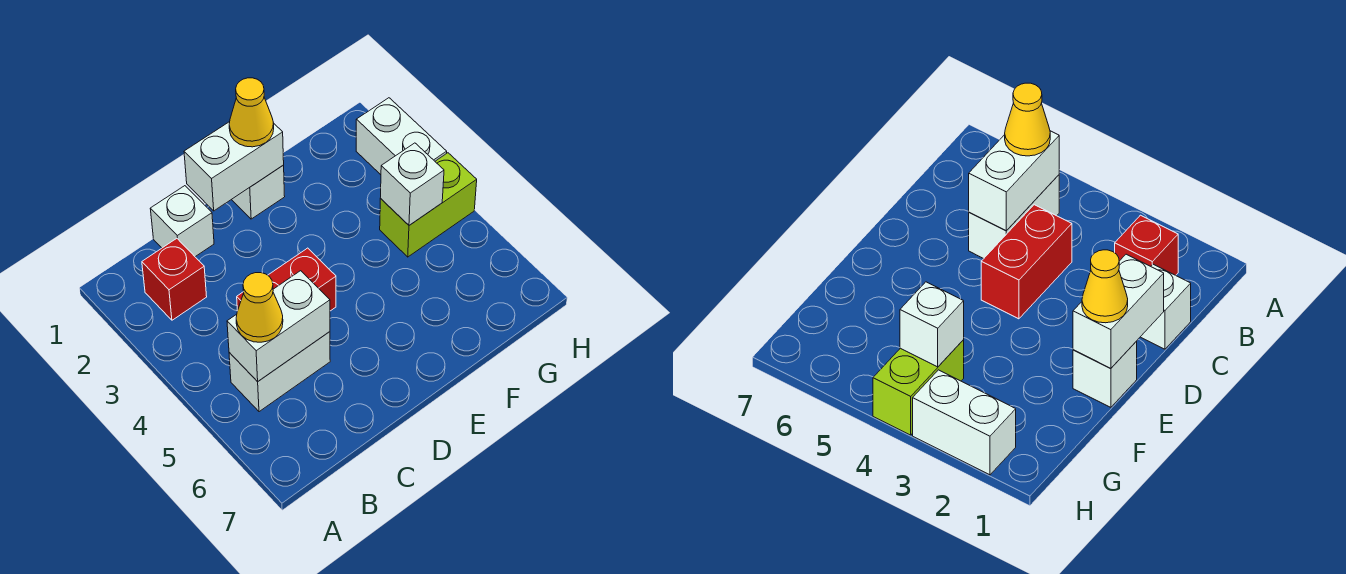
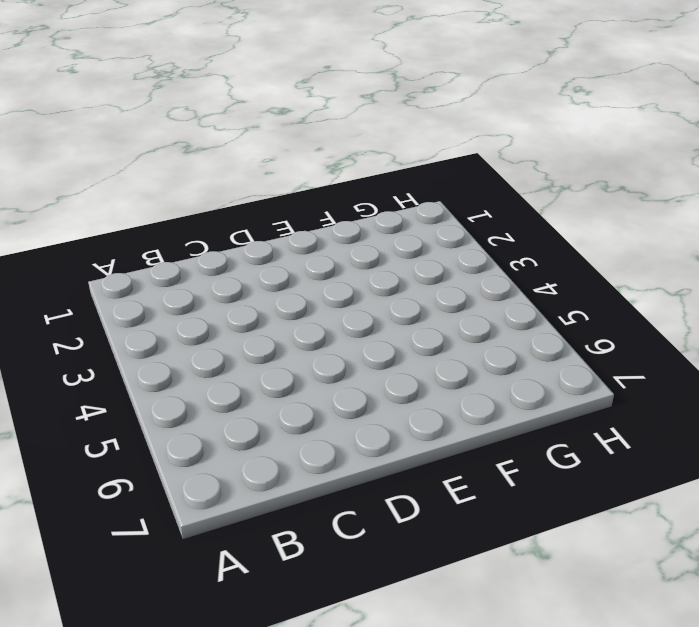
none -> red brick B2 level 1
none -> white brick B5:C5 level 1
none -> white brick C1 level 1

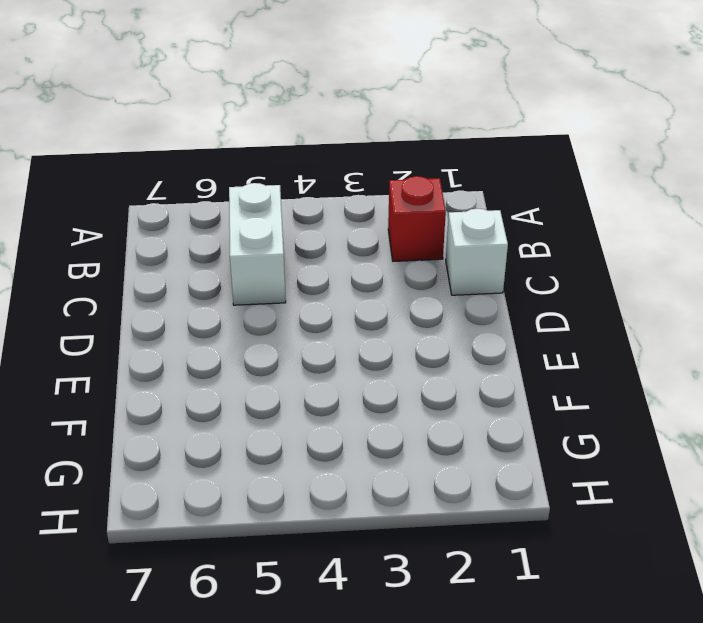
none -> red brick C4:D4 level 1
none -> white brick E1 level 1
none -> lime brick G4:H4 level 1

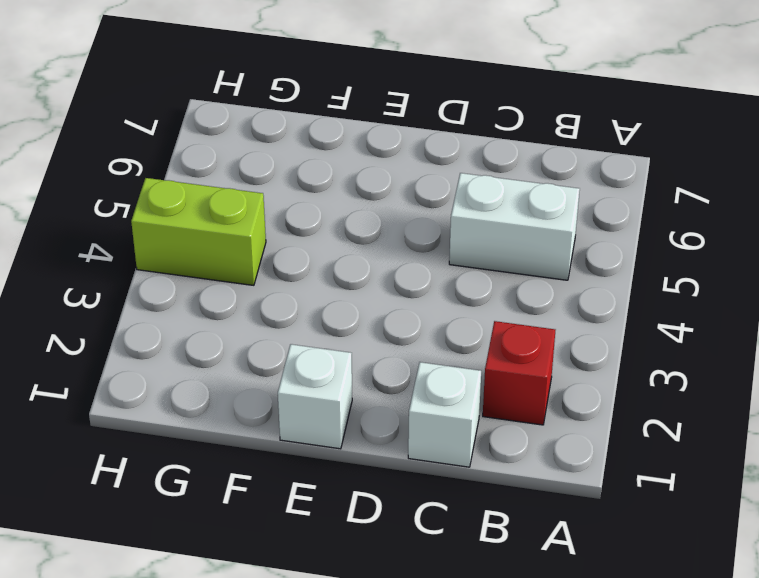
none -> red brick C4:D4 level 1
none -> white brick H2:H3 level 1
none -> white brick B5:C5 level 2

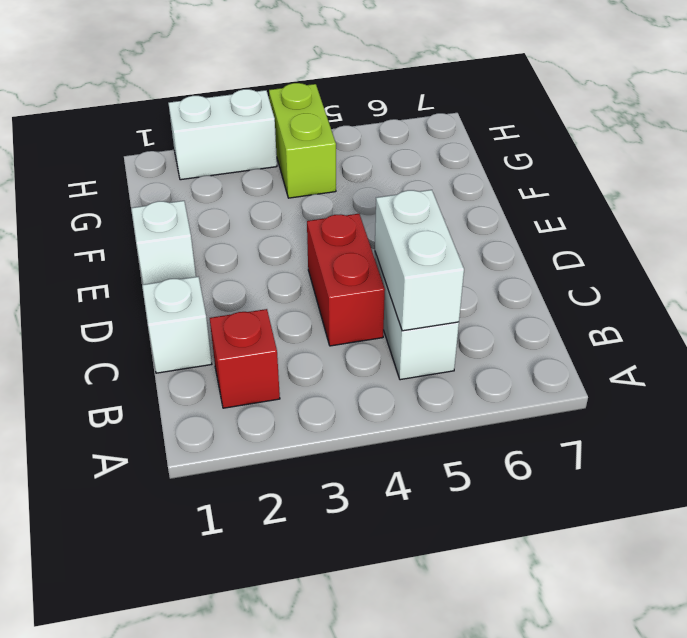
none -> white brick D1:E1 level 2
none -> white brick G4 level 2
none -> yellow cone B5 level 3

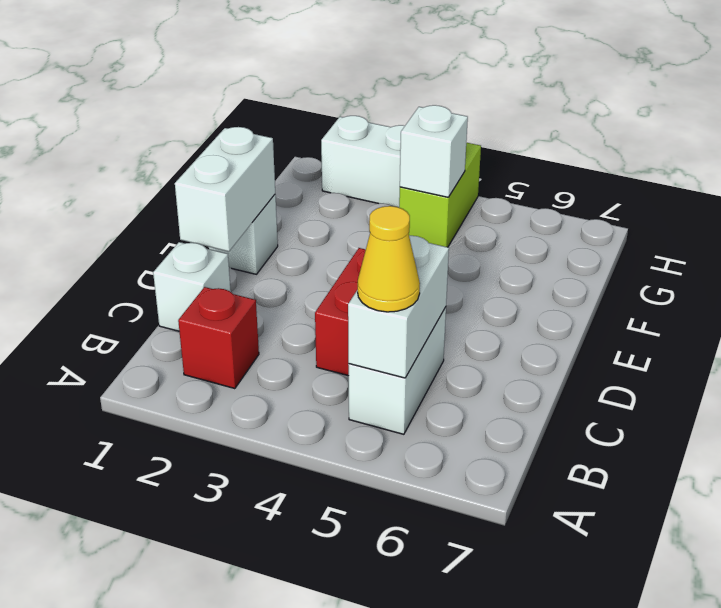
none -> yellow cone E1 level 3

